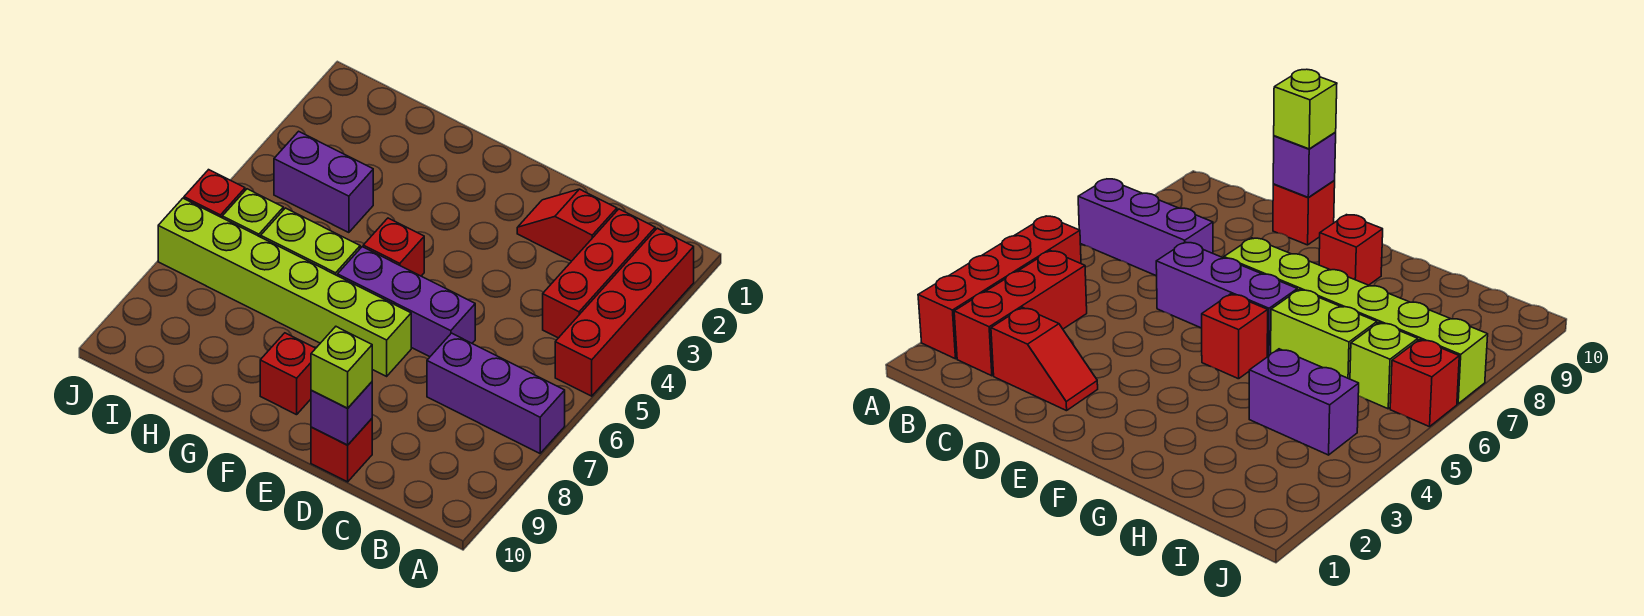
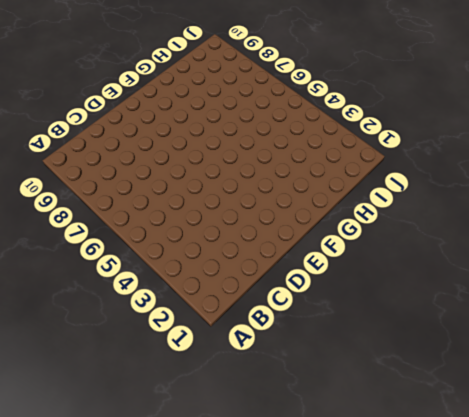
none -> red brick A2:A5 level 1
none -> purple brick A7:C7 level 1
none -> red brick B2:B4 level 1

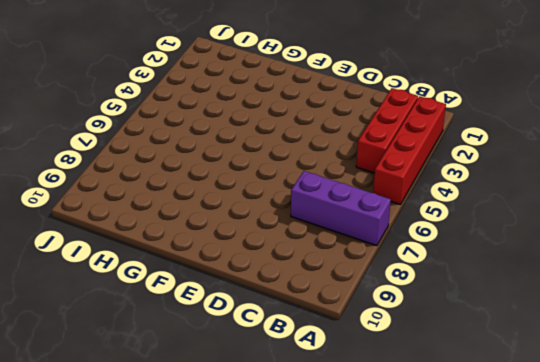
none -> red slope C2:D2 level 1 top C
none -> purple brick D6:F6 level 1
none -> red brick D10 level 1

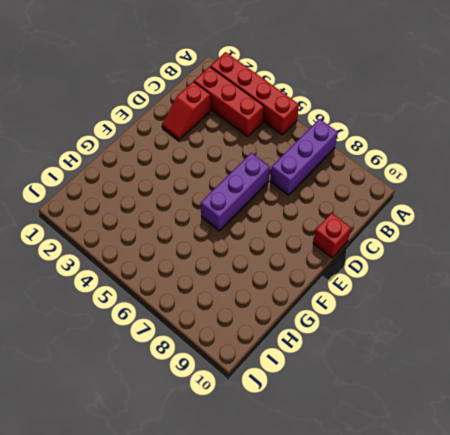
none -> lime brick E7:J7 level 1
none -> red brick F5 level 1
none -> red brick F9 level 1

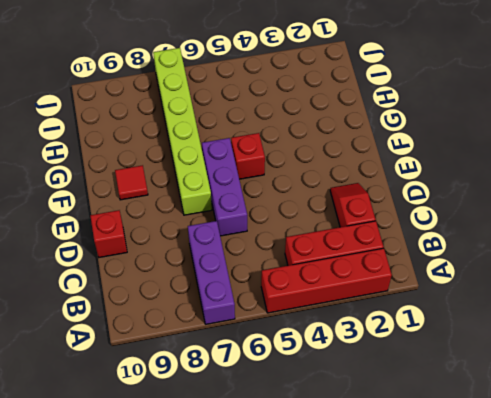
red tile F9 level 1 -> red brick F9 level 1
none -> lime brick G6:H6 level 1
none -> purple brick H4:I4 level 1
none -> lime brick I6 level 1

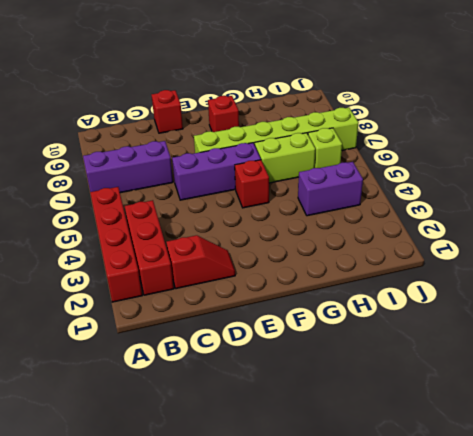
none -> red brick J6 level 1
none -> purple brick D10 level 2
none -> lime brick D10 level 3

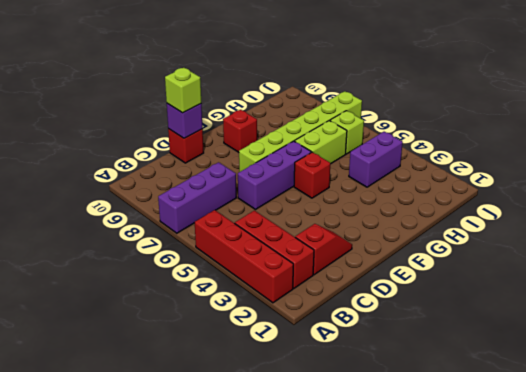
none -> red brick J6 level 1

